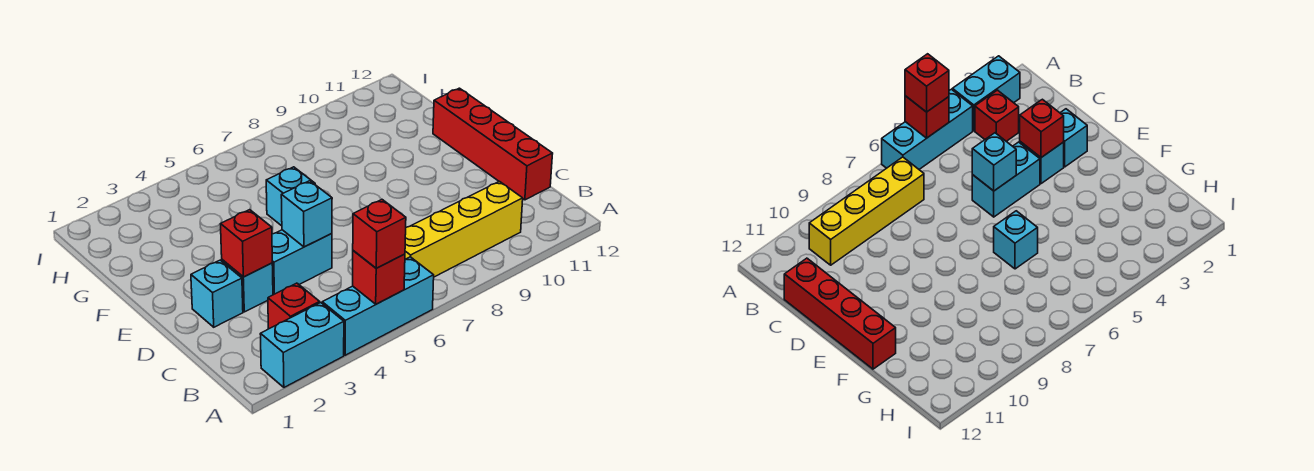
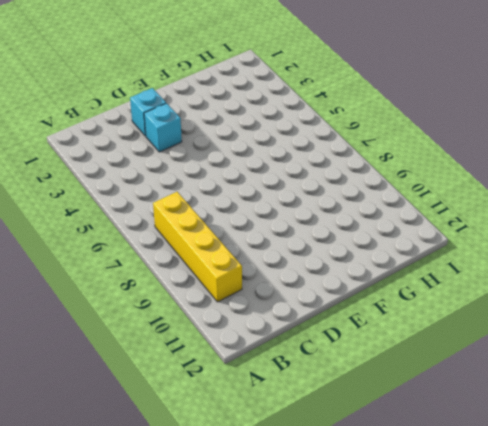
none -> cyan brick A2:A3 level 1
none -> cyan brick A4:A6 level 1
none -> red brick B3 level 1

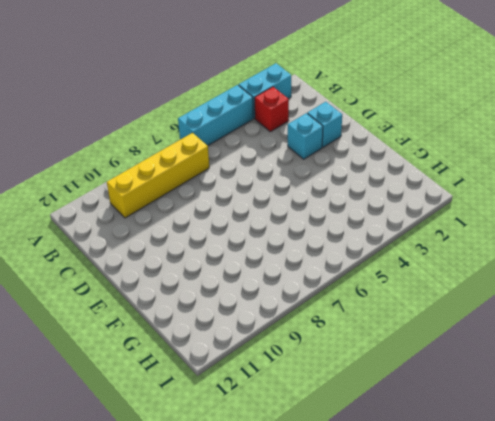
none -> red brick C12:F12 level 1
none -> cyan brick D4:D5 level 1
none -> cyan brick F6 level 1

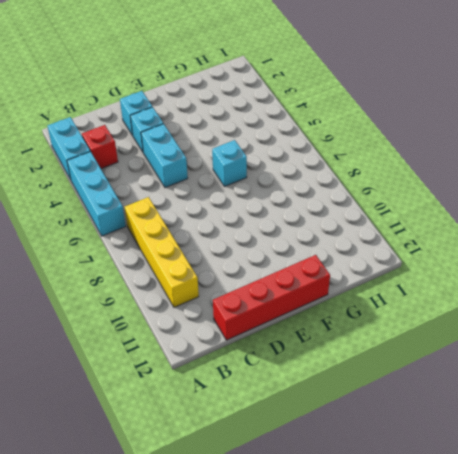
none -> red brick A5 level 2
none -> red brick D3 level 2
none -> cyan brick D5 level 2

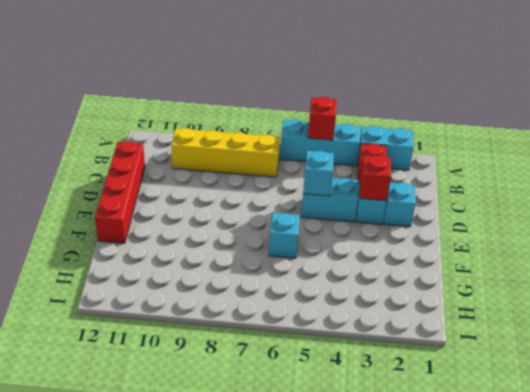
none -> red brick A5 level 3

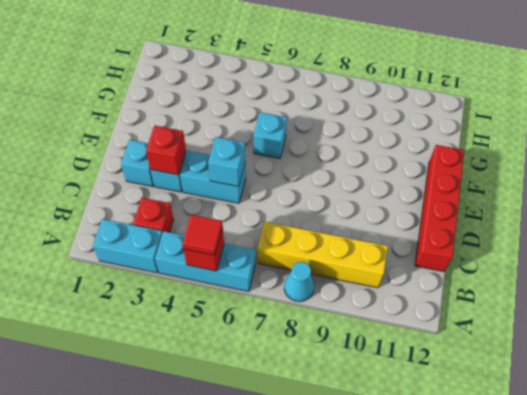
red tile A5 level 3 -> red brick A5 level 3
cyan cone A8 level 1 -> none

